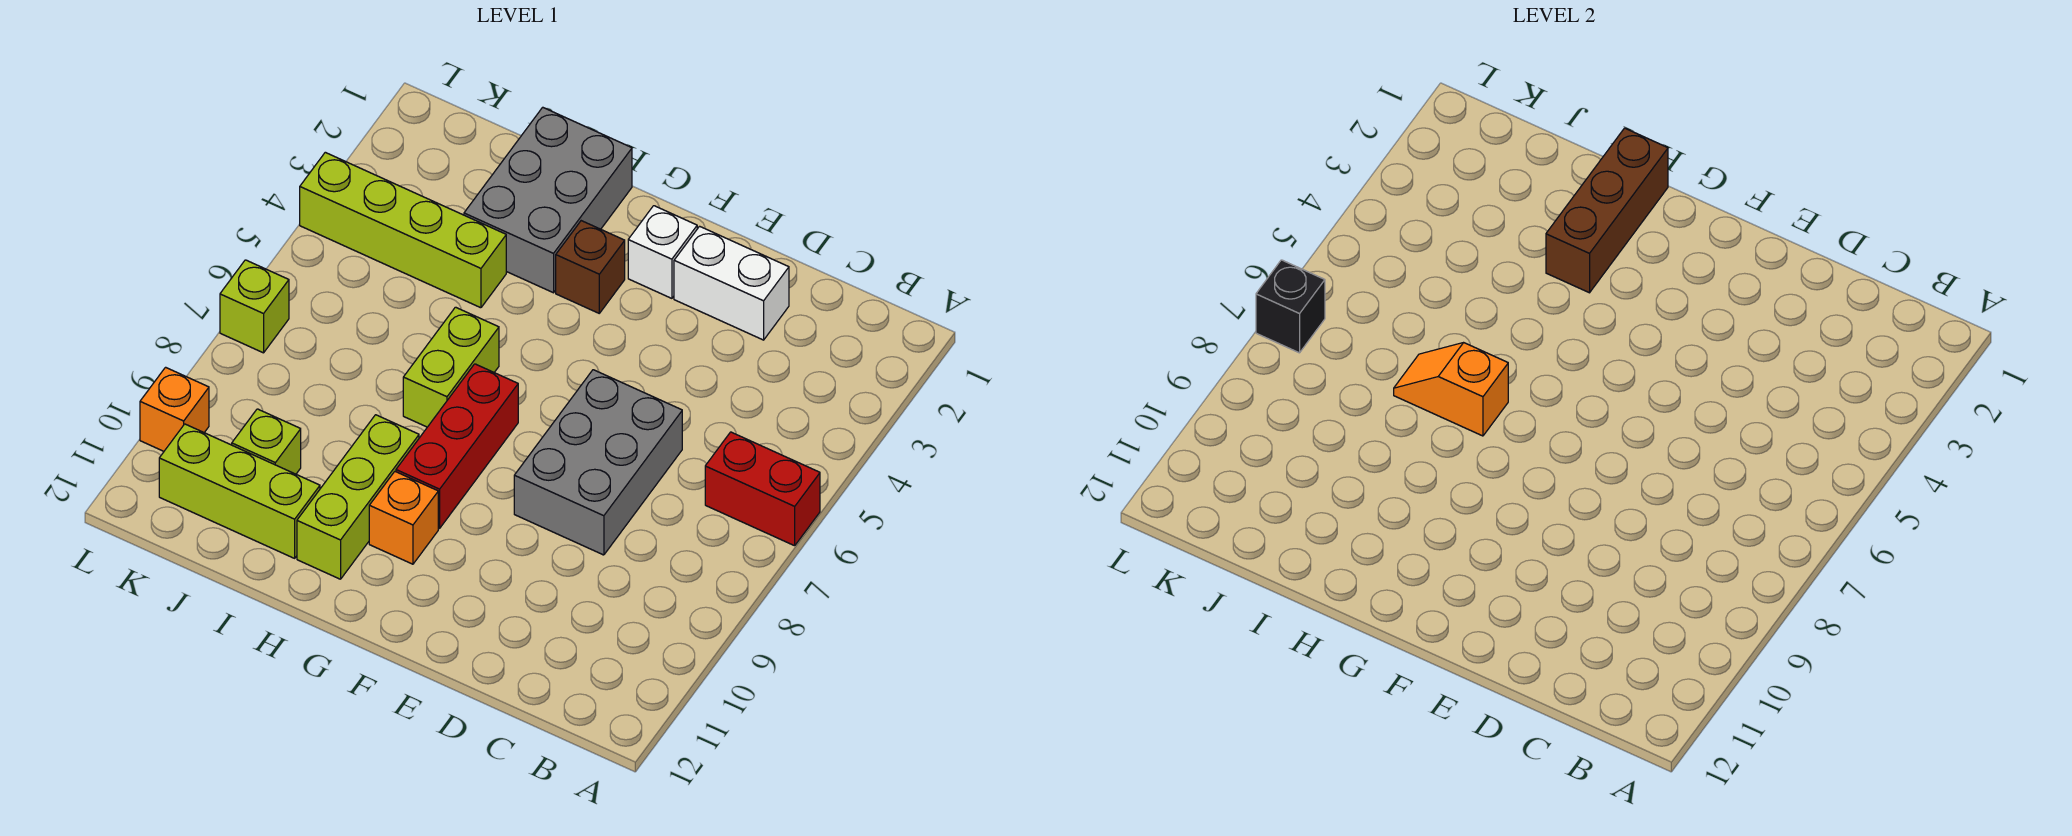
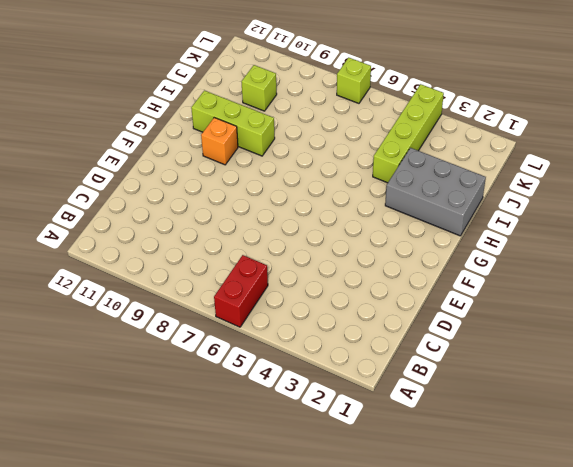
none -> white brick D2:E2 level 1
none -> grey brick D6:E8 level 1
none -> white brick F2 level 1

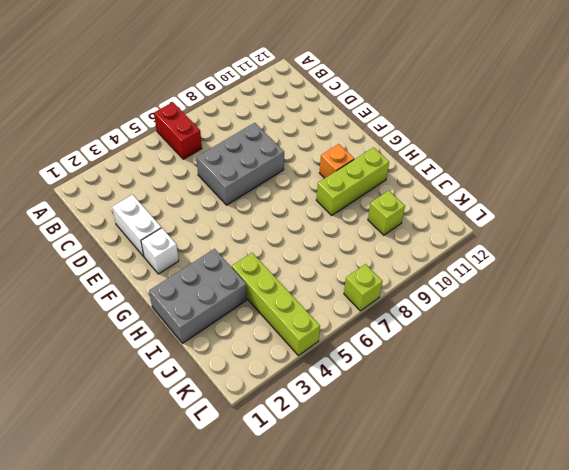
none -> brown brick G3 level 1
none -> red brick G7:G9 level 1
none -> lime brick H6:H7 level 1

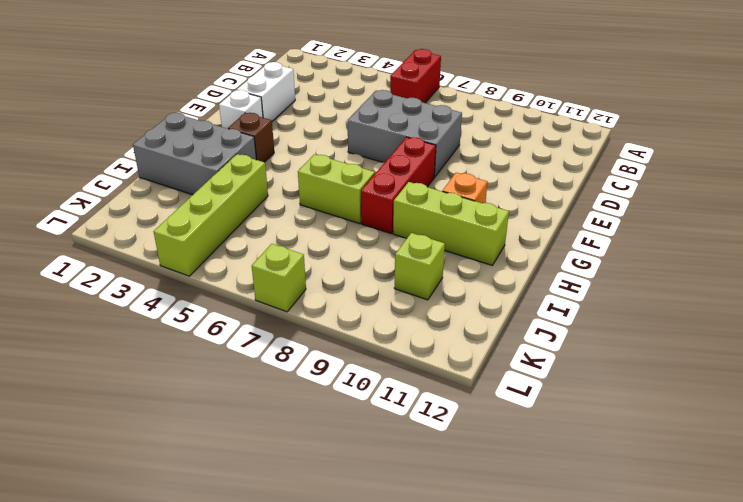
red brick F8:H8 level 1 -> red brick G7:G9 level 1
none -> lime brick I11:K11 level 1
none -> orange brick L10 level 1
none -> brown brick H1:H3 level 2

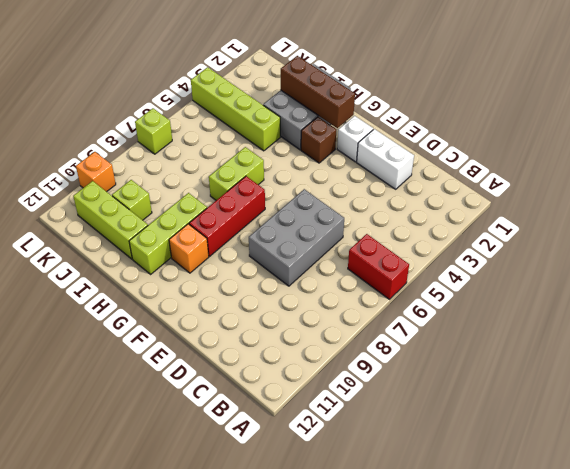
brown brick G2:I2 level 2 -> brown brick H1:H3 level 2
none -> orange slope H7:I7 level 2 top H
none -> black brick L7 level 2

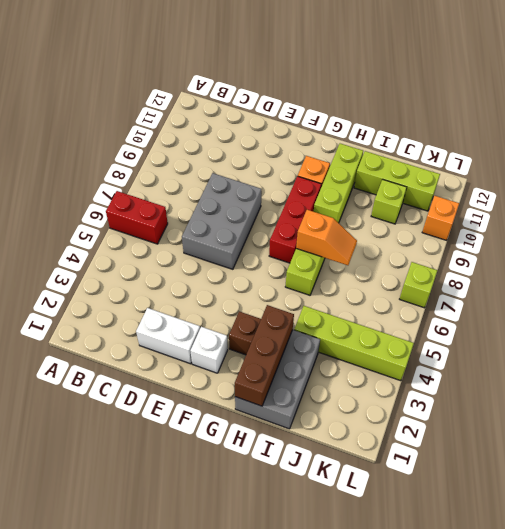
none -> black brick L7 level 2

